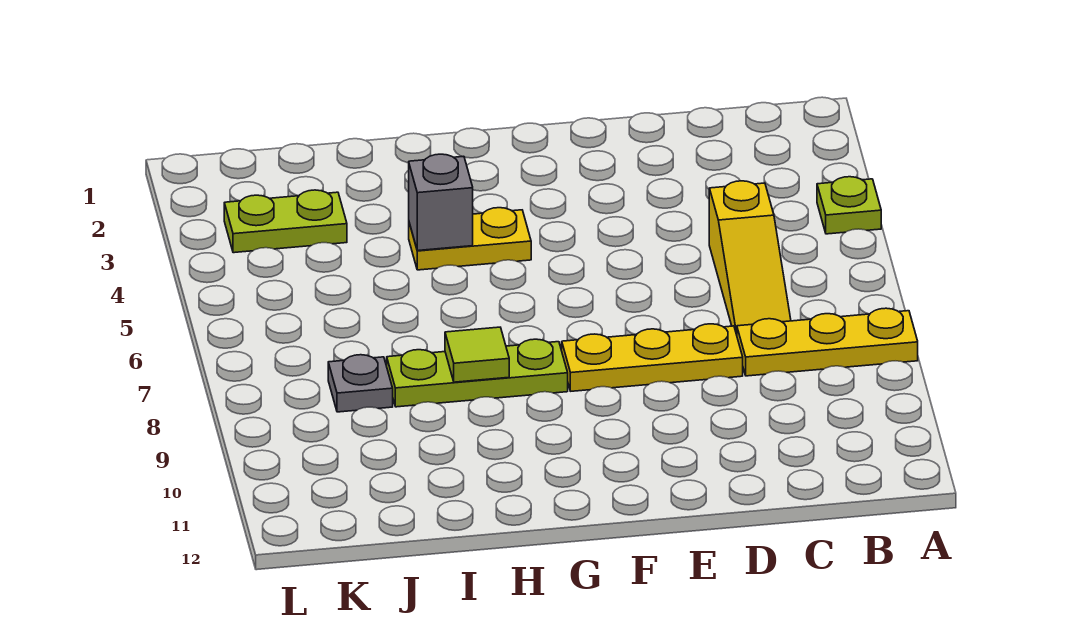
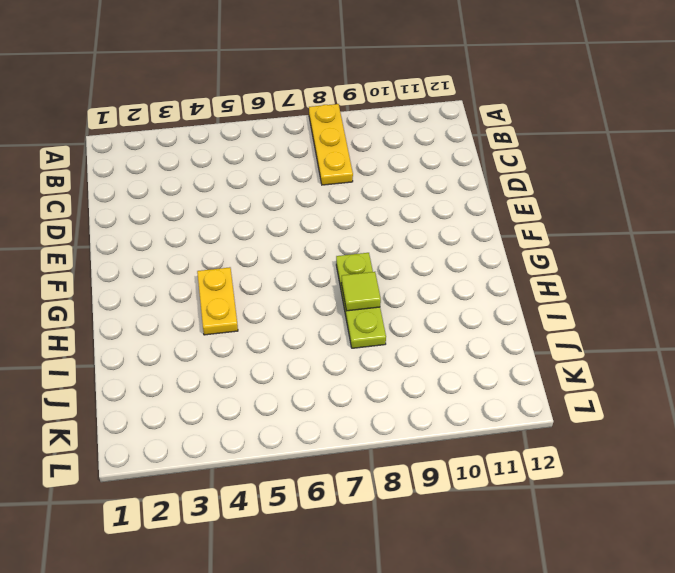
none -> lime plate A4 level 1
none -> yellow slope C5:C7 level 1 top 5

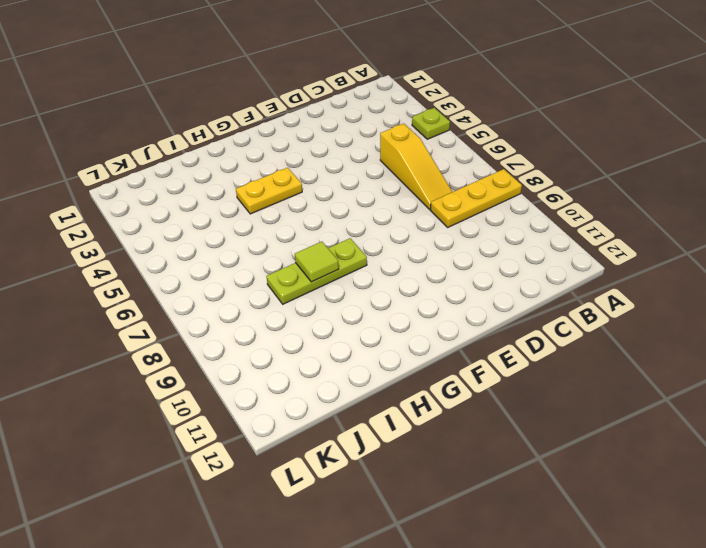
none -> yellow plate D8:F8 level 1
none -> lime plate J3:K3 level 1

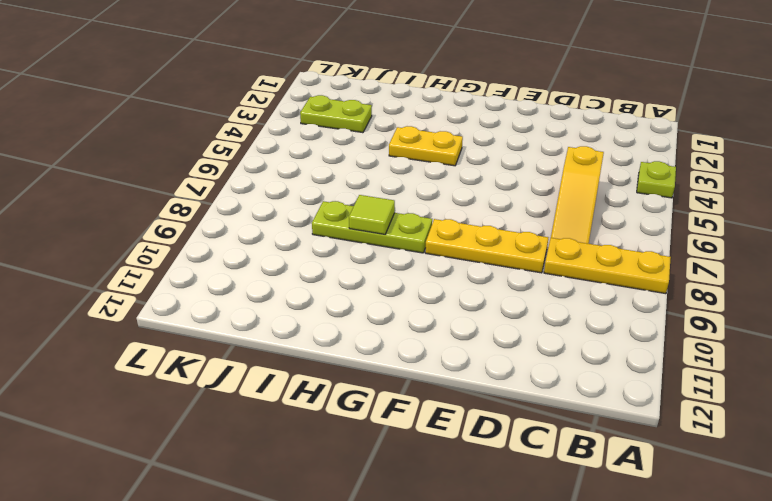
none -> grey plate J8 level 1
none -> grey brick H4 level 2

